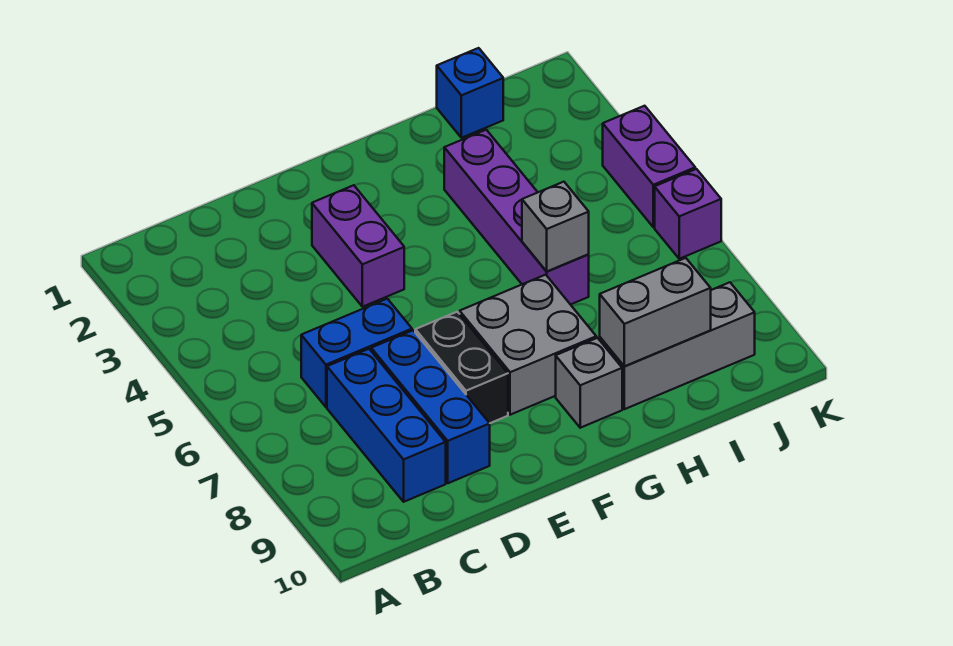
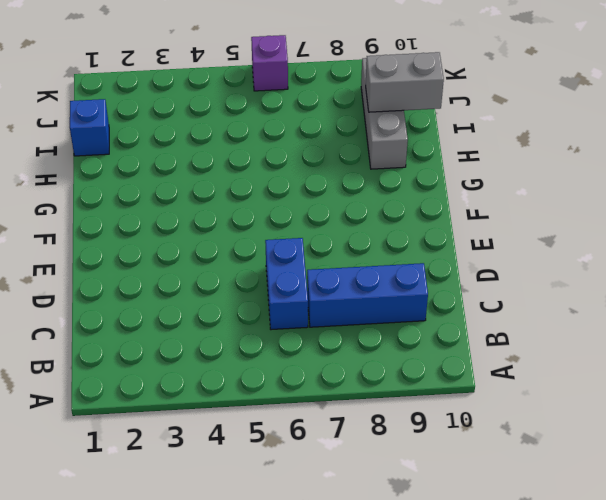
grey brick I9:I10 level 2 -> grey brick H9:I9 level 2
none -> blue brick D7:D9 level 1
none -> purple brick E3:E4 level 1
none -> black brick E7:E8 level 1

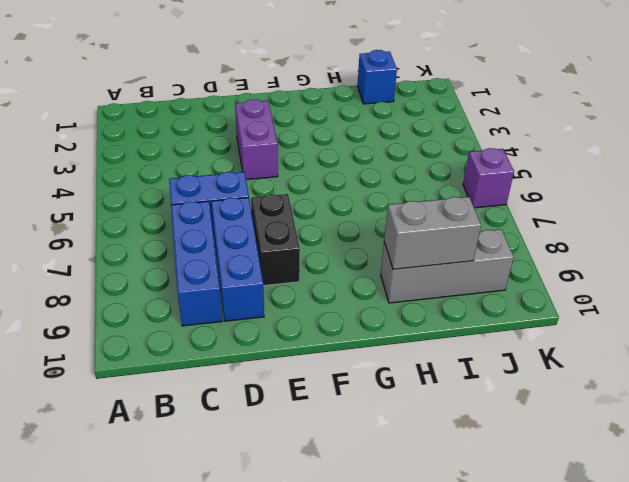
none -> grey brick F7:G8 level 1
none -> grey brick G9 level 1
none -> purple brick H3:H6 level 1

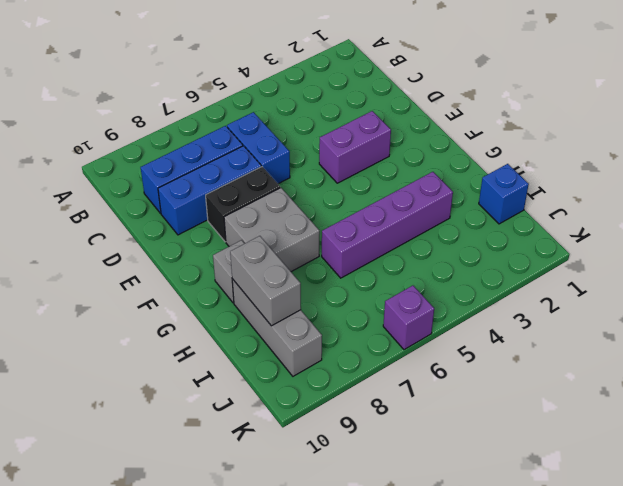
none -> purple brick K4:K5 level 1
none -> grey brick H6 level 2

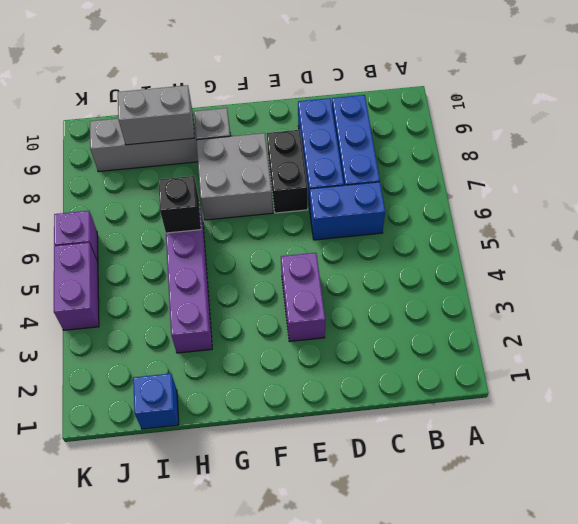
black brick H6 level 2 -> grey brick H6 level 2

